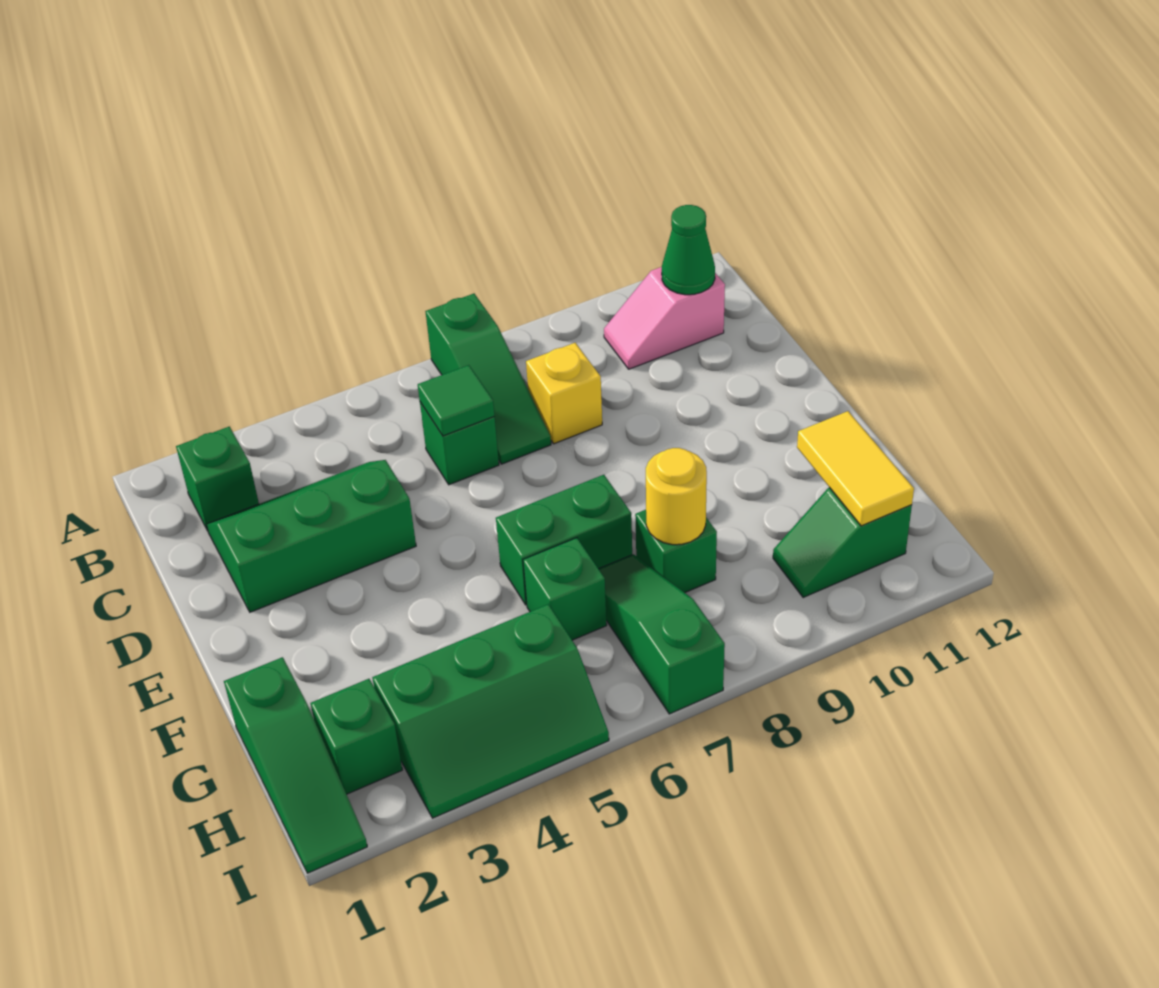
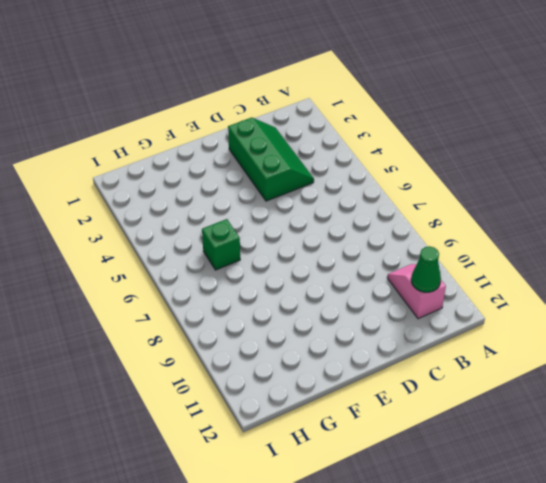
none -> green slope A7:C7 level 1 top A
none -> green brick B2 level 1
none -> green brick C6 level 1

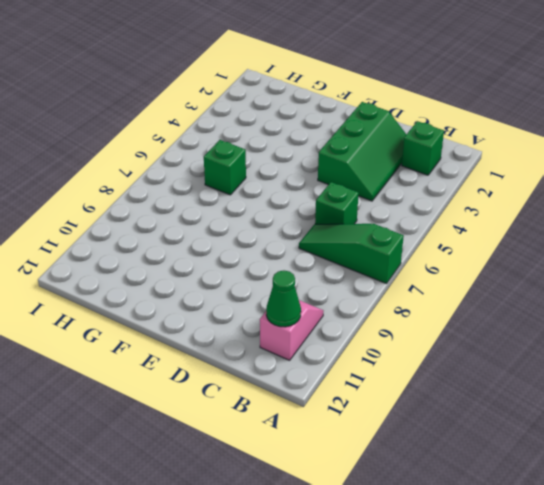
none -> yellow brick C8 level 1
none -> green brick F6:F7 level 1
none -> green slope G1:I1 level 1 top G

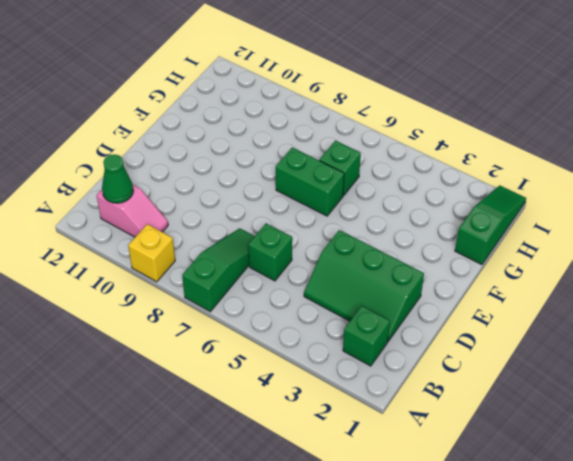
yellow brick A9 level 1 -> yellow brick C8 level 1
none -> green slope G7:I7 level 1 top I
none -> green brick G8 level 1
none -> green brick H2 level 1

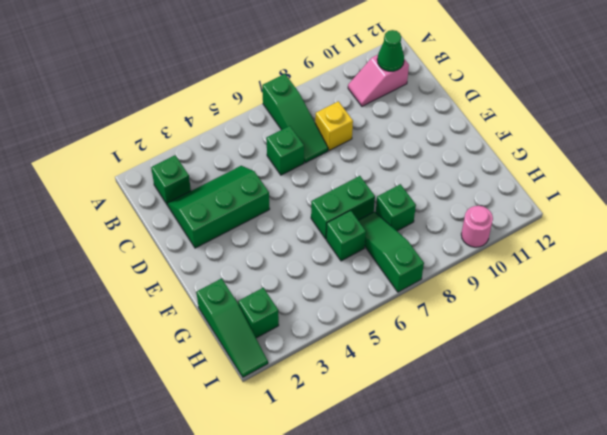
pink round brick I10 level 1 -> none
none -> green slope H3:I5 level 1 top H
none -> green slope H10:H11 level 1 top 11
none -> green tile C6 level 2

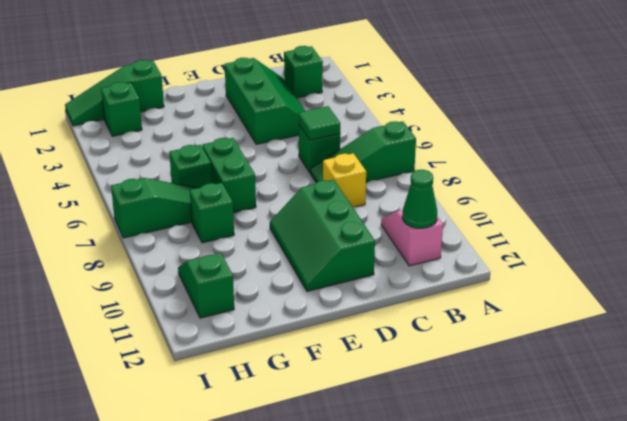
green slope D9:E11 level 1 top D -> green slope H3:I5 level 1 top H
none -> yellow round brick G8 level 2
none -> yellow tile G11:H11 level 2

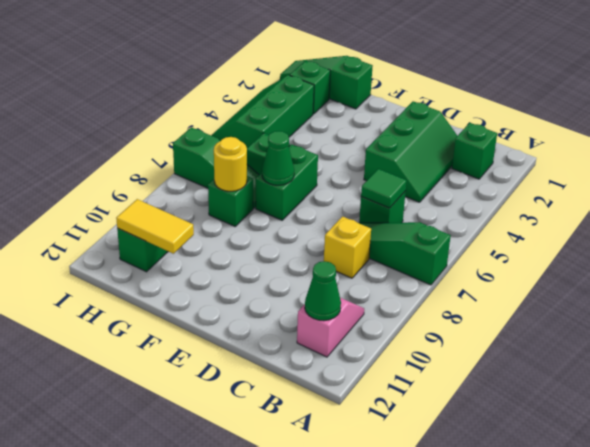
green cone F7 level 2 -> none

